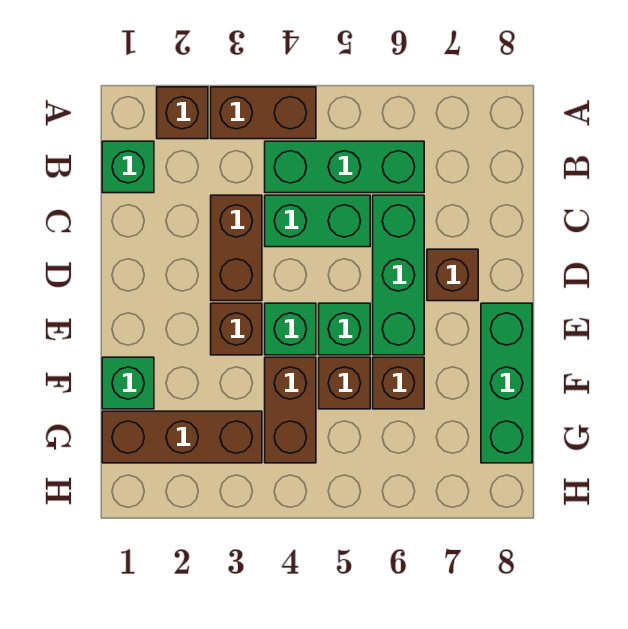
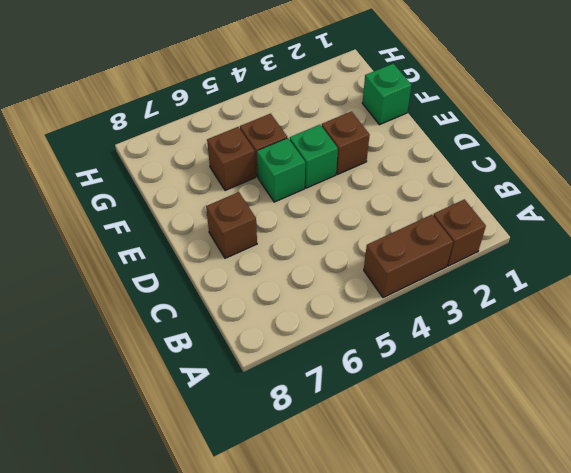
none -> green brick B1 level 1
none -> green brick B4:B6 level 1
none -> brown brick C3:D3 level 1

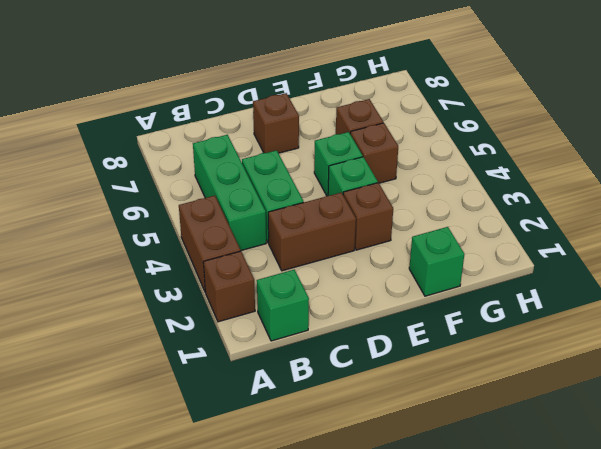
none -> green brick C6:E6 level 1
none -> green brick E8:G8 level 1
none -> brown brick F4:G4 level 1

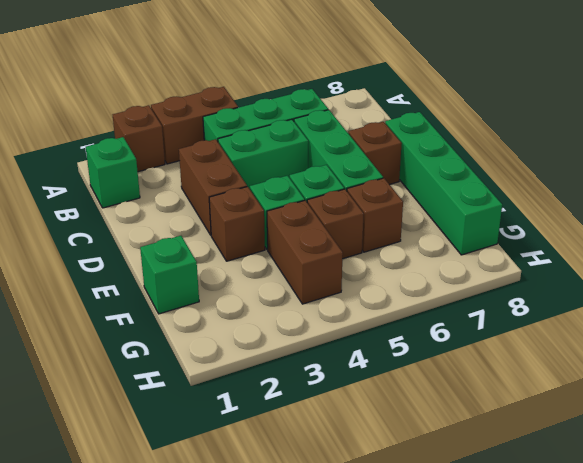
green brick D8:G8 level 1 -> green brick E8:G8 level 1
none -> brown brick G1:G3 level 1

